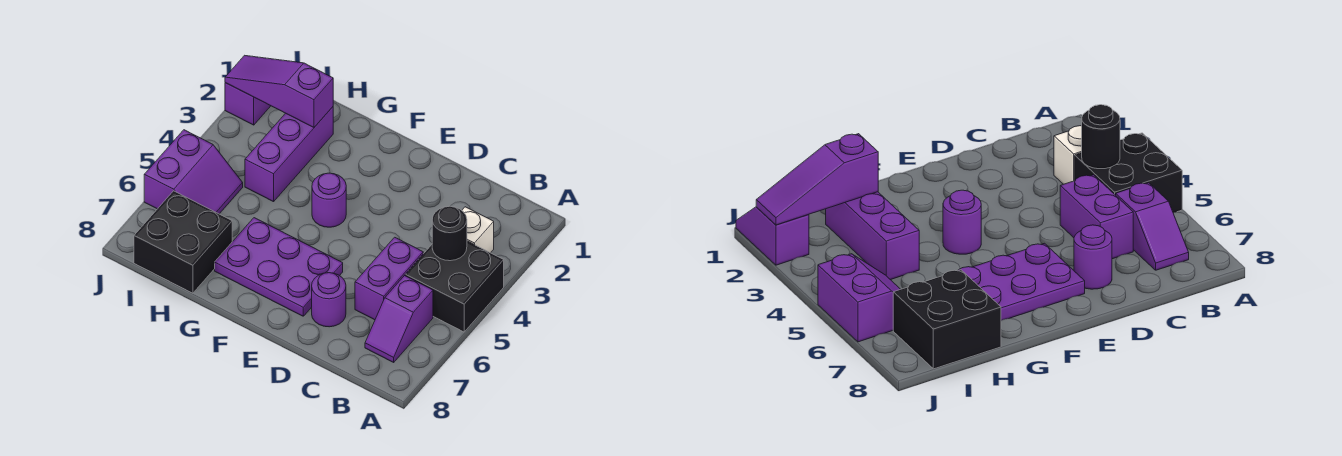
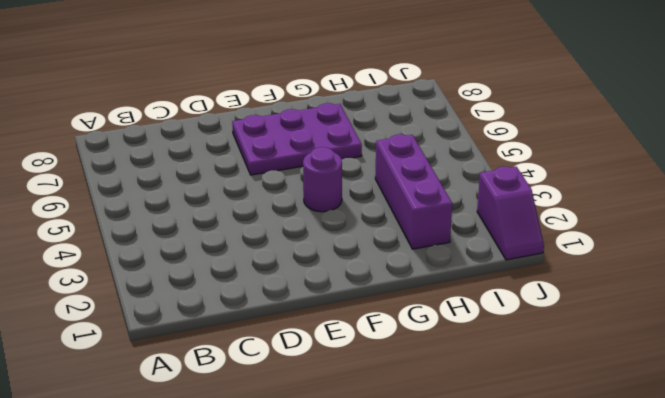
none -> black brick A4:B5 level 1
none -> white brick B3 level 1
none -> purple slope B6:B7 level 1 top 6

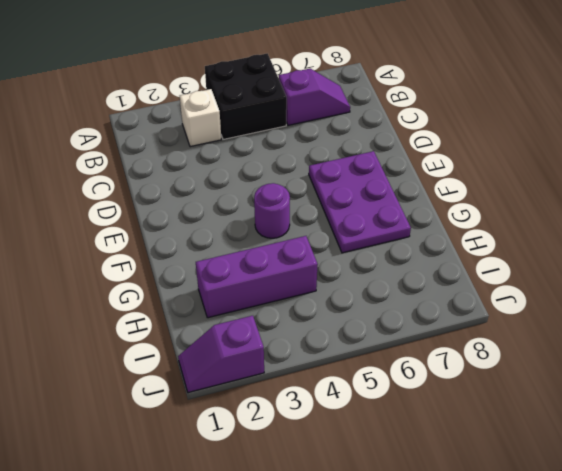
none -> purple brick C5:C6 level 1
none -> purple round brick D7 level 1
none -> black brick H7:I8 level 1

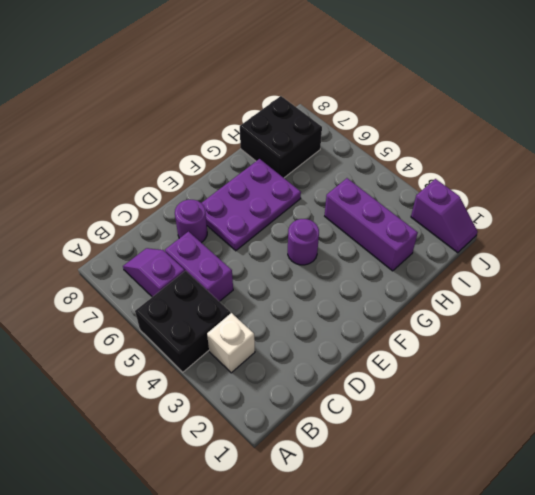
none -> purple slope I5:J6 level 1 top J
none -> black round brick B4 level 2
none -> purple slope H2:J2 level 2 top H

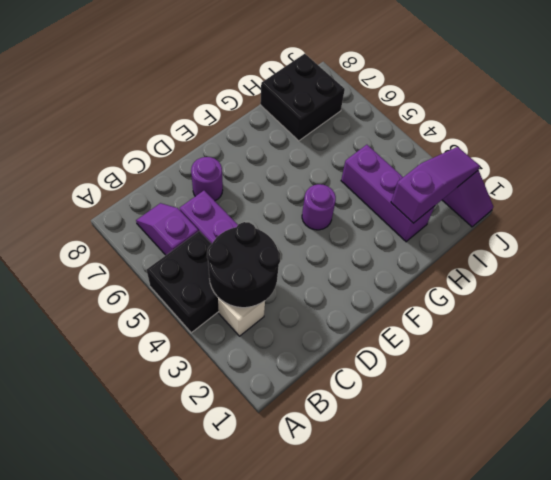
black round brick B3:C4 level 2 -> black round brick B4 level 2
none -> purple plate E6:G7 level 1
none -> purple slope I5:J6 level 1 top J

